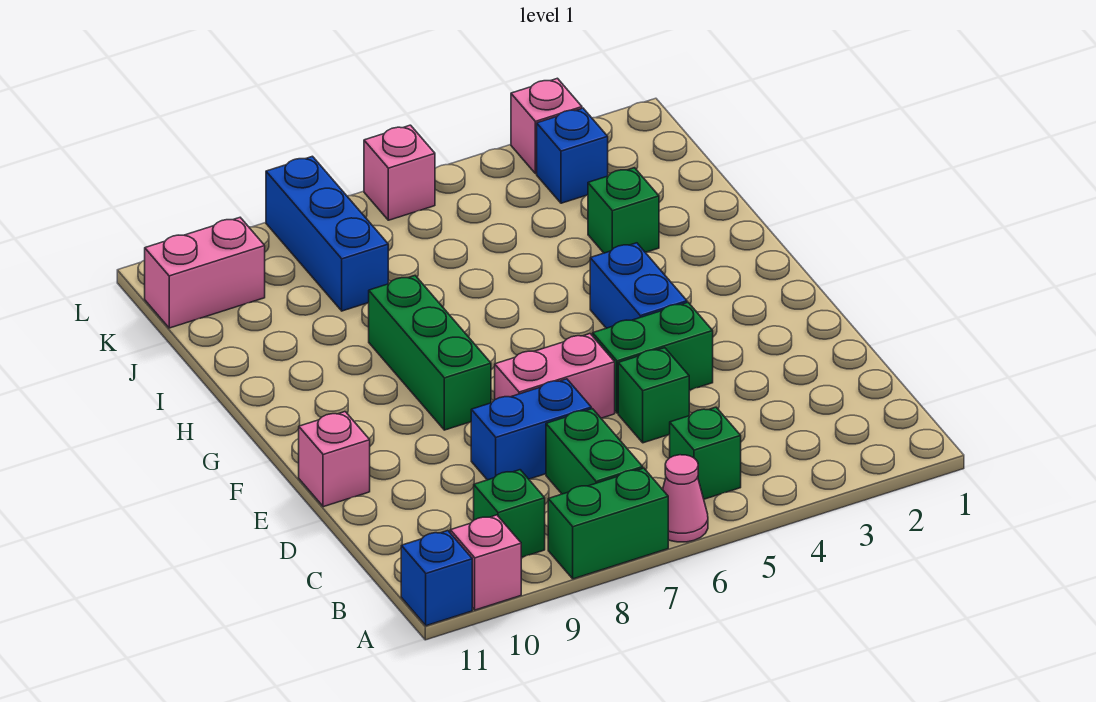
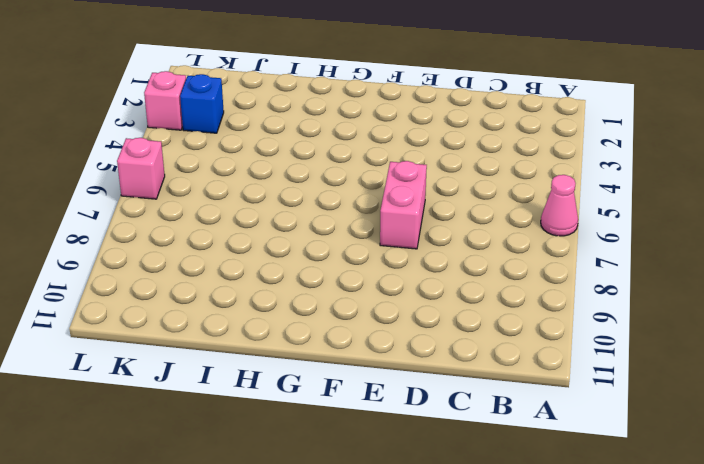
none -> green brick A7:A8 level 1
none -> pink brick A10 level 1
none -> blue brick A11 level 1

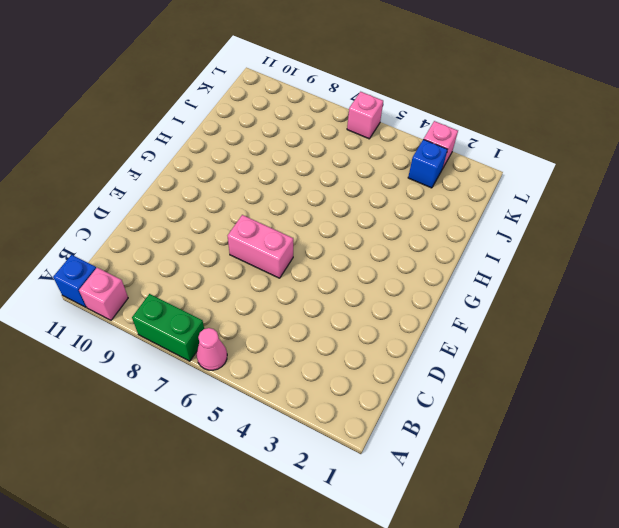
none -> green brick B5 level 1
none -> green brick B7:C7 level 1
none -> green brick B9 level 1

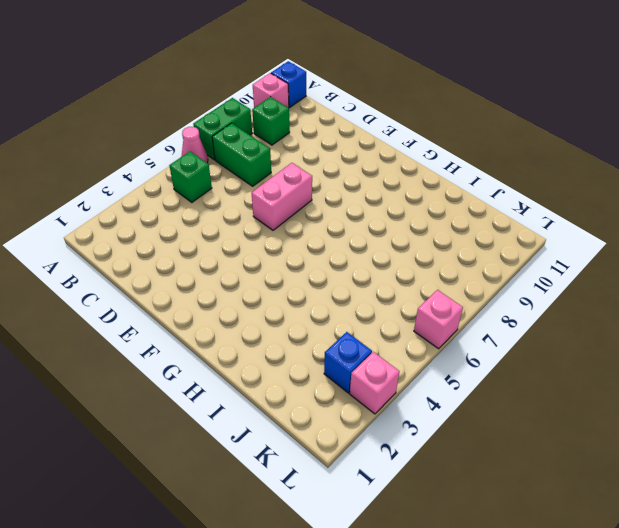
none -> green brick D5 level 1
none -> blue brick D7:D8 level 1
none -> green brick E4:E5 level 1

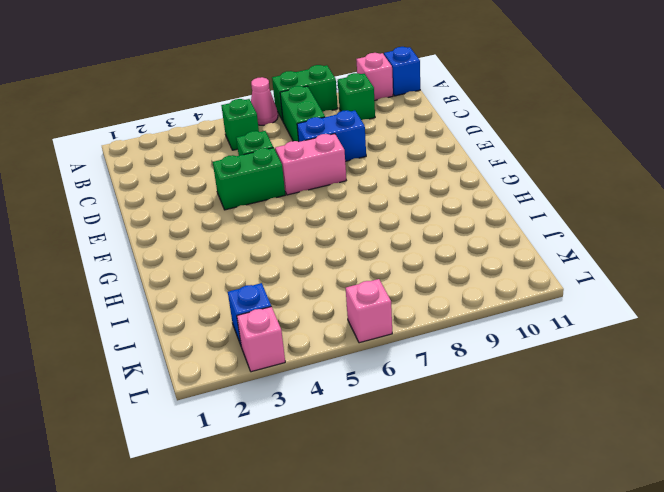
none -> pink brick E11 level 1
none -> blue brick F4:G4 level 1
none -> green brick F8:H8 level 1

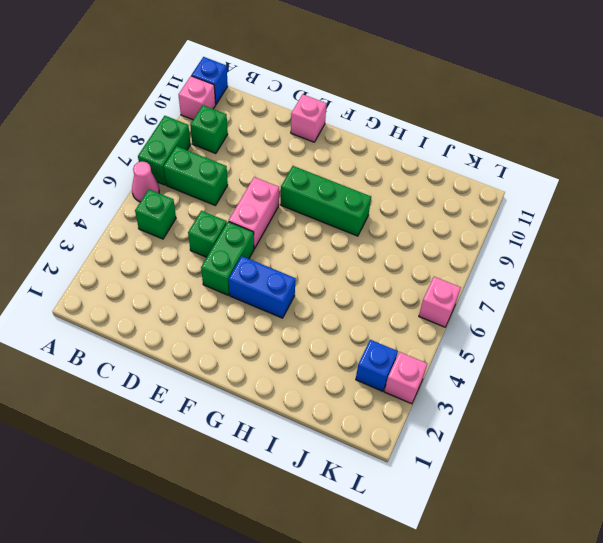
none -> blue brick D7:D8 level 1
none -> green brick I3 level 1
none -> blue brick J8:L8 level 1

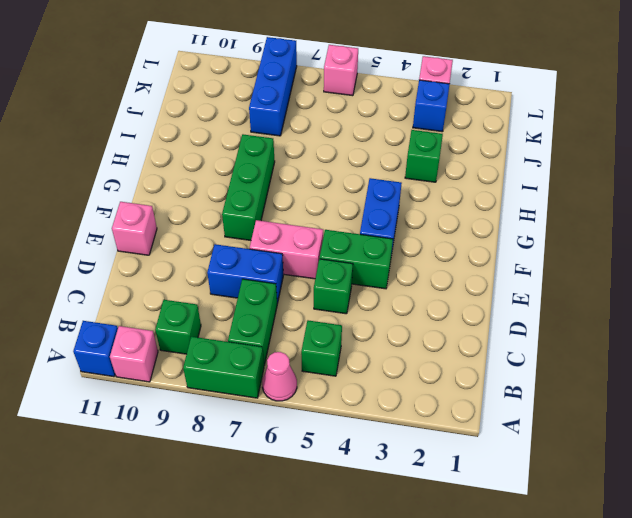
none -> pink brick K10:K11 level 1

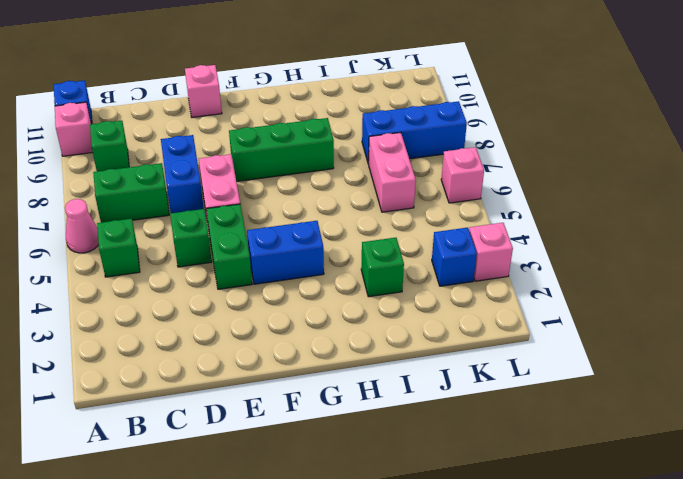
pink brick J6:J7 level 1 -> pink brick K10:K11 level 1
none -> green brick A7:A8 level 1

